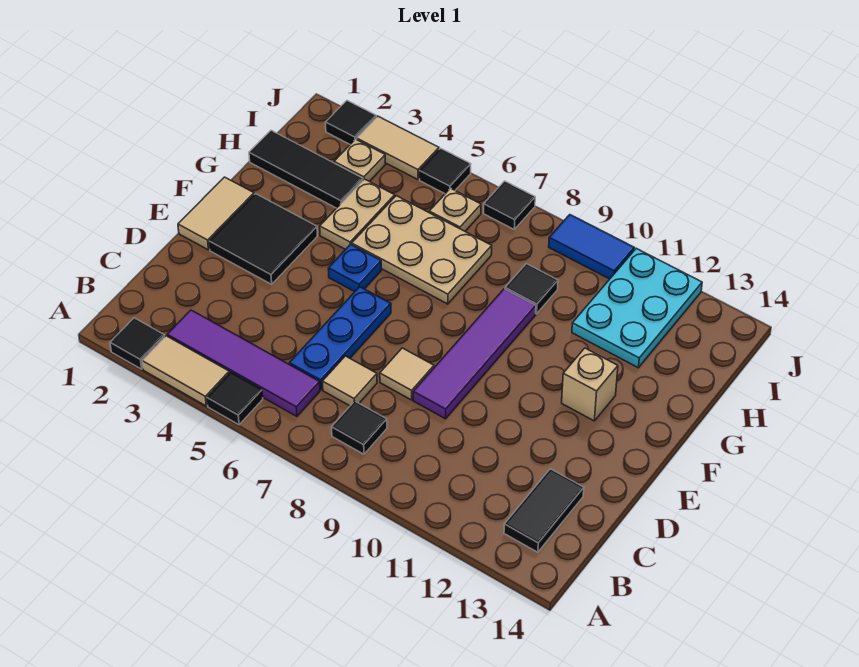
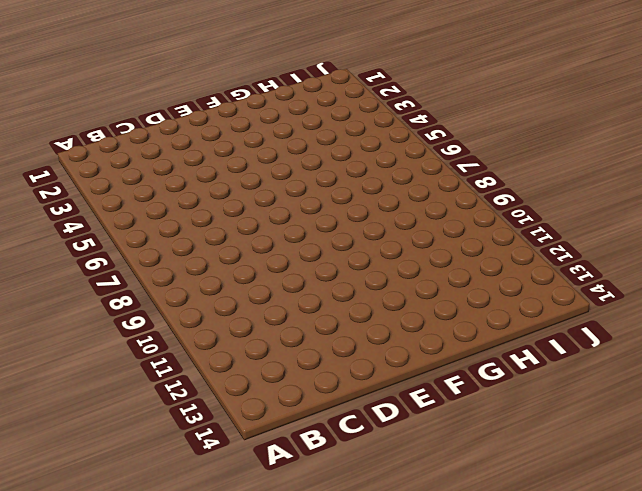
none -> black tile A2 level 1
none -> tan tile A3:A4 level 1
none -> black tile A5 level 1

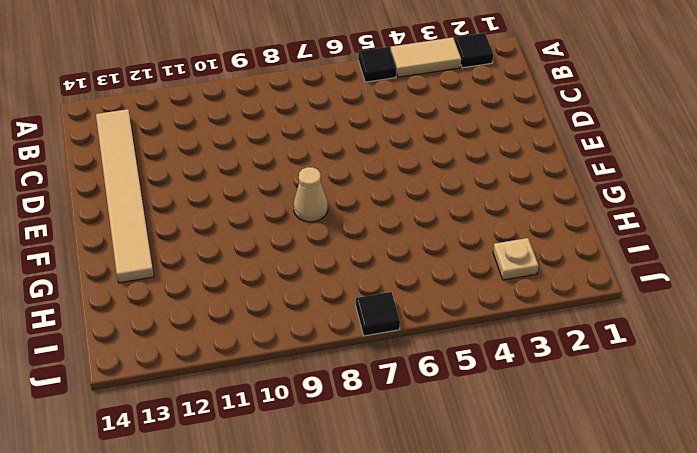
tan tile B13:G13 level 1 -> black tile B13:C13 level 1
tan cone F8 level 1 -> none
none -> purple tile B3:B6 level 1
none -> black tile B8 level 1
none -> blue plate C6:E6 level 1

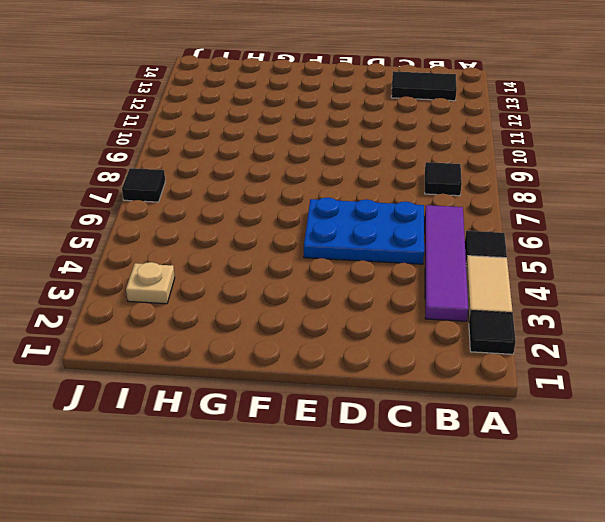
blue plate C5:E6 level 1 -> blue plate C6:E6 level 1
none -> tan tile C7 level 1
none -> tan tile D8 level 1
none -> purple tile D9:G9 level 1

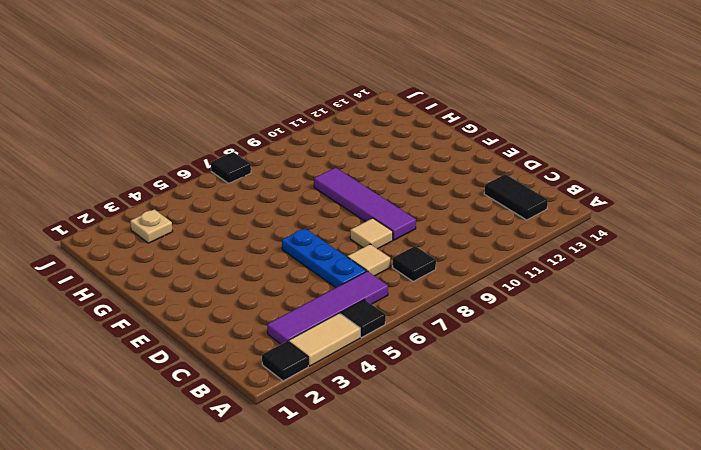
none -> tan tile E1:F1 level 1
none -> black tile E2:F3 level 1
none -> blue plate F5 level 1

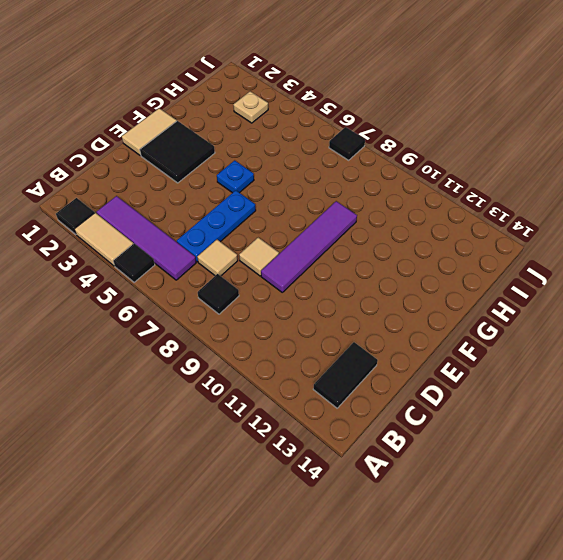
none -> tan brick F12 level 1
none -> tan plate G4:H4 level 1
none -> tan plate G5:H7 level 1

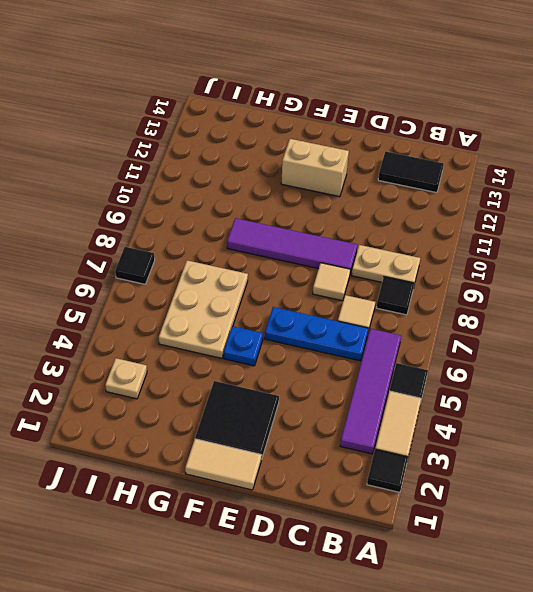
tan plate B9:C9 level 1 -> tan plate G4:H4 level 1
tan brick E12:F12 level 1 -> tan brick F12 level 1
none -> black tile H1:H3 level 1
none -> black tile H9 level 1
none -> cyan plate H11:J12 level 1

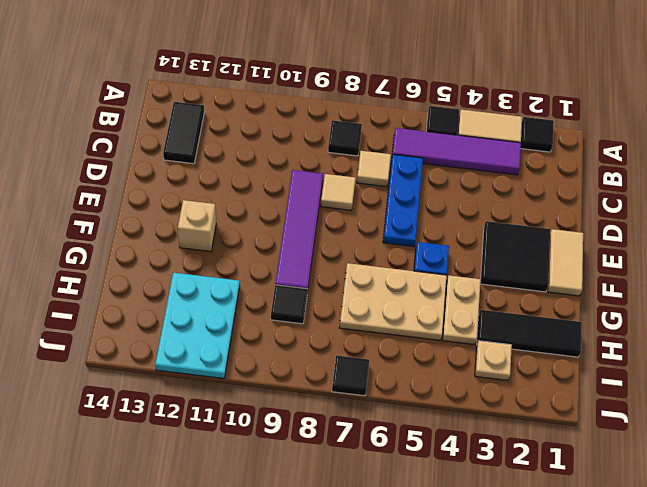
none -> tan plate I6 level 1
none -> black tile J2 level 1
none -> tan tile J3:J4 level 1

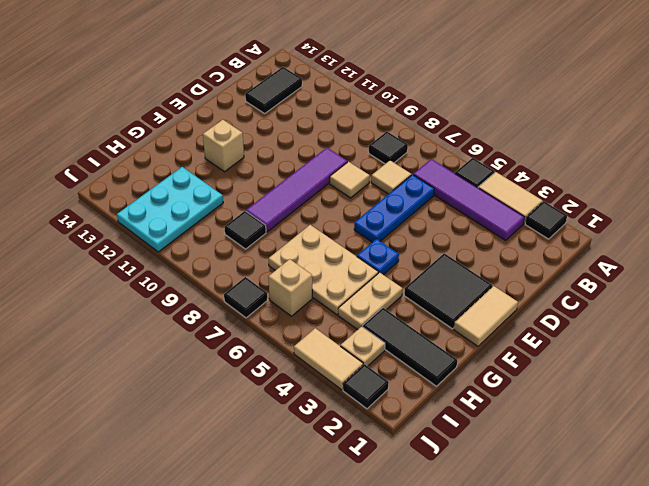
tan brick I6 level 1 -> tan plate I6 level 1
none -> black tile J5 level 1
none -> blue tile J9:J10 level 1

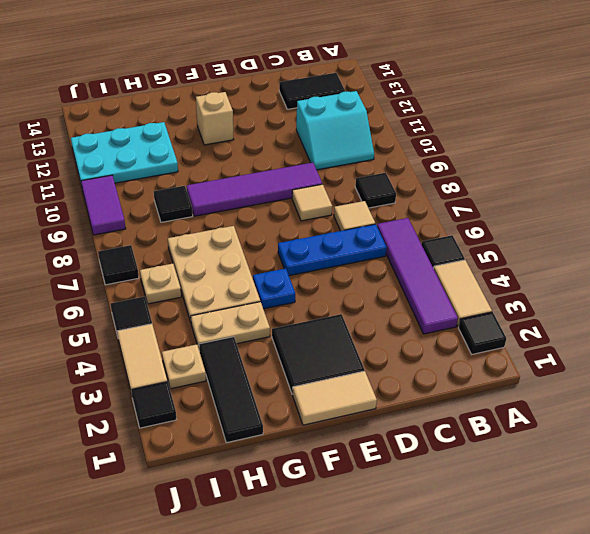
cyan slope B10:C11 level 1 top 11 -> none
purple tile J9:J10 level 1 -> blue tile J9:J10 level 1

